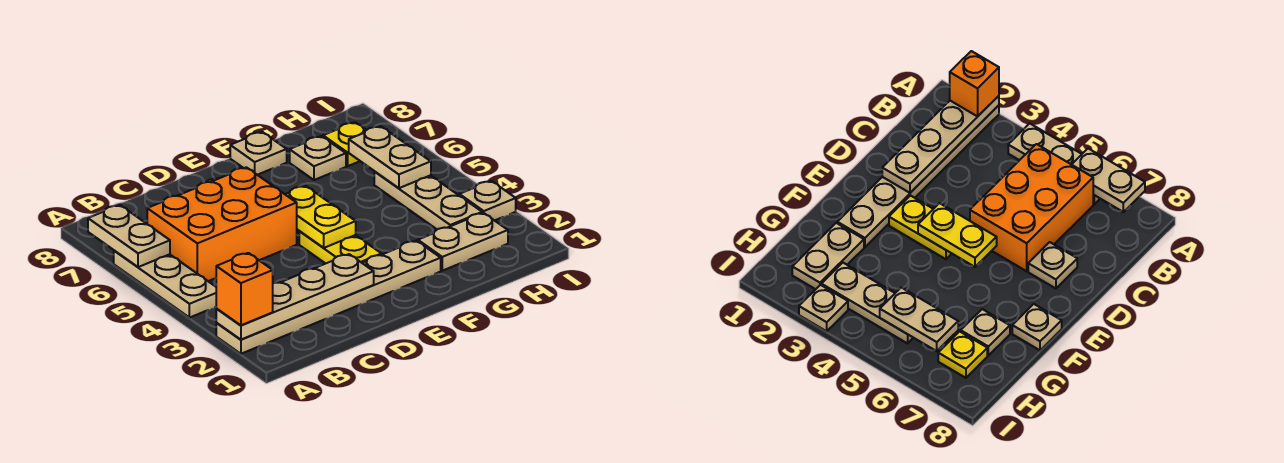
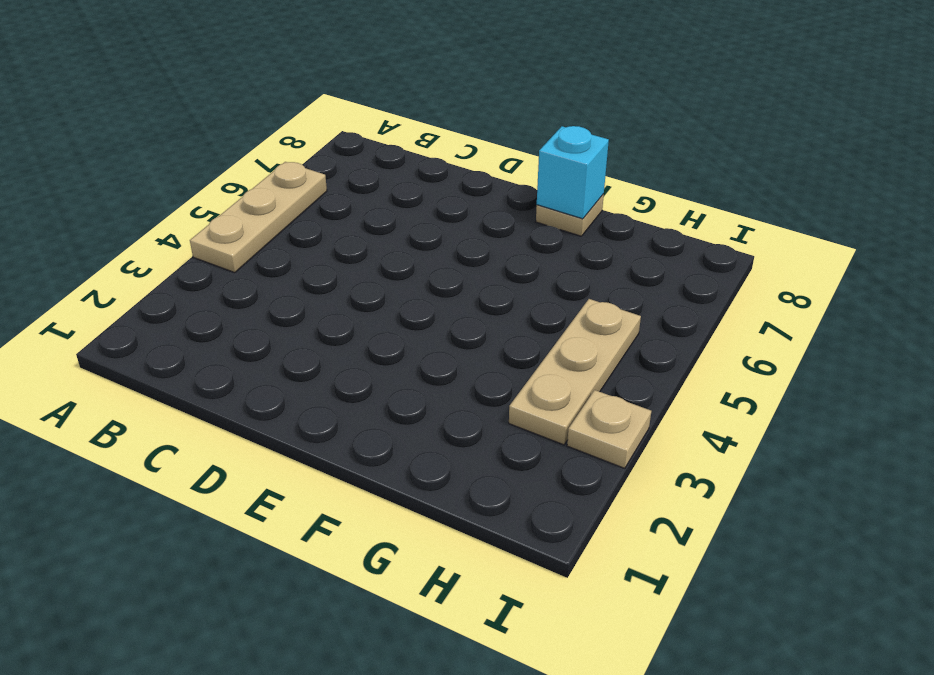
cyan brick F8 level 2 -> none
none -> tan plate A2:F2 level 1
none -> orange brick B5:D6 level 1
none -> tan plate D7 level 1

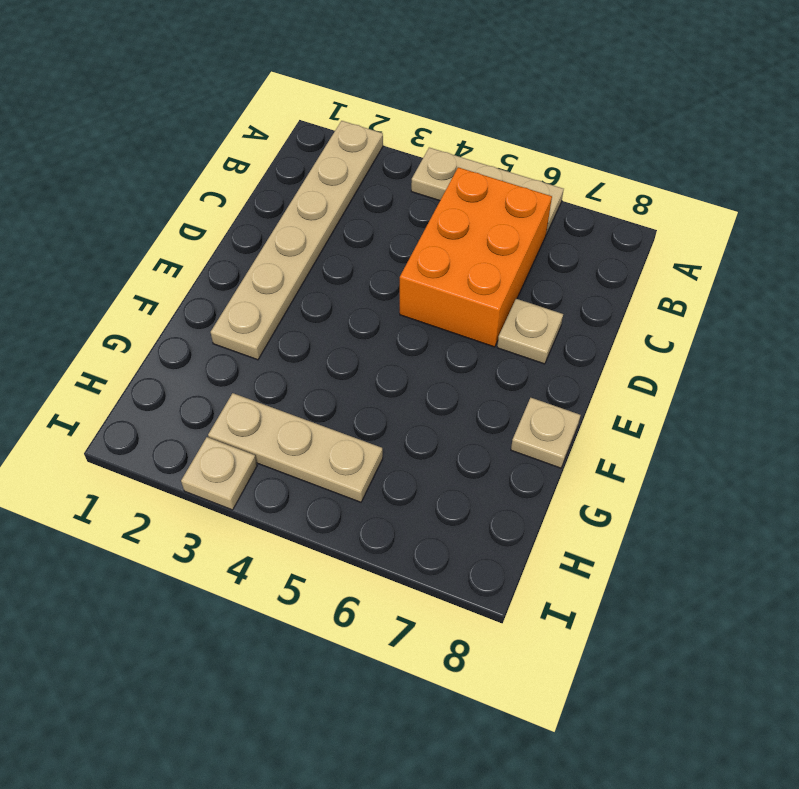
none -> yellow plate E3:E4 level 1
none -> tan plate G2:H2 level 1
none -> tan plate G7 level 1

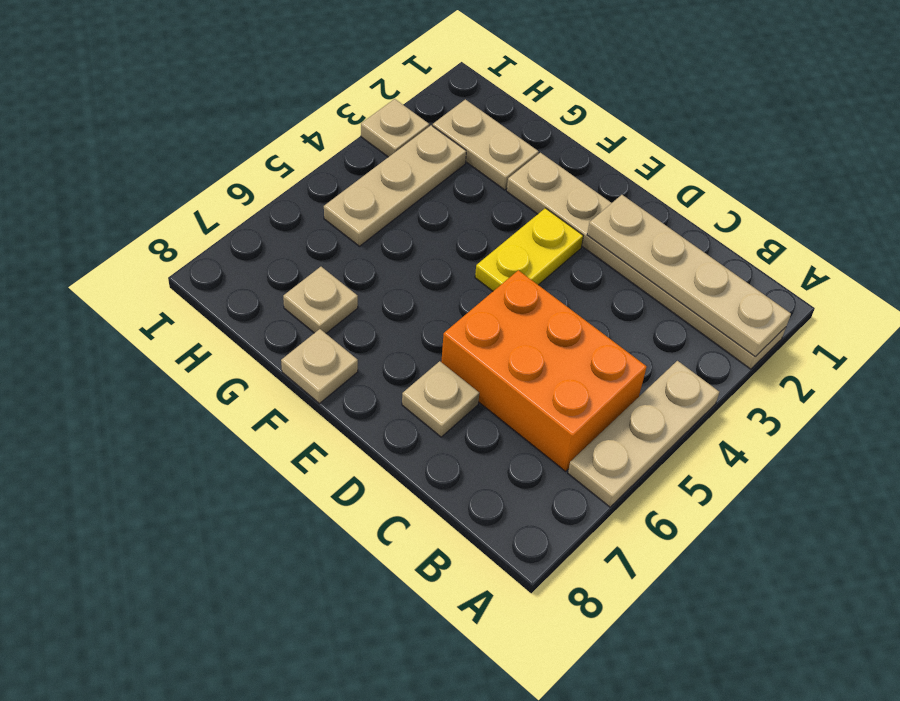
none -> yellow plate H7 level 1
none -> tan plate A6:A7 level 2
none -> yellow plate E4:E5 level 2

